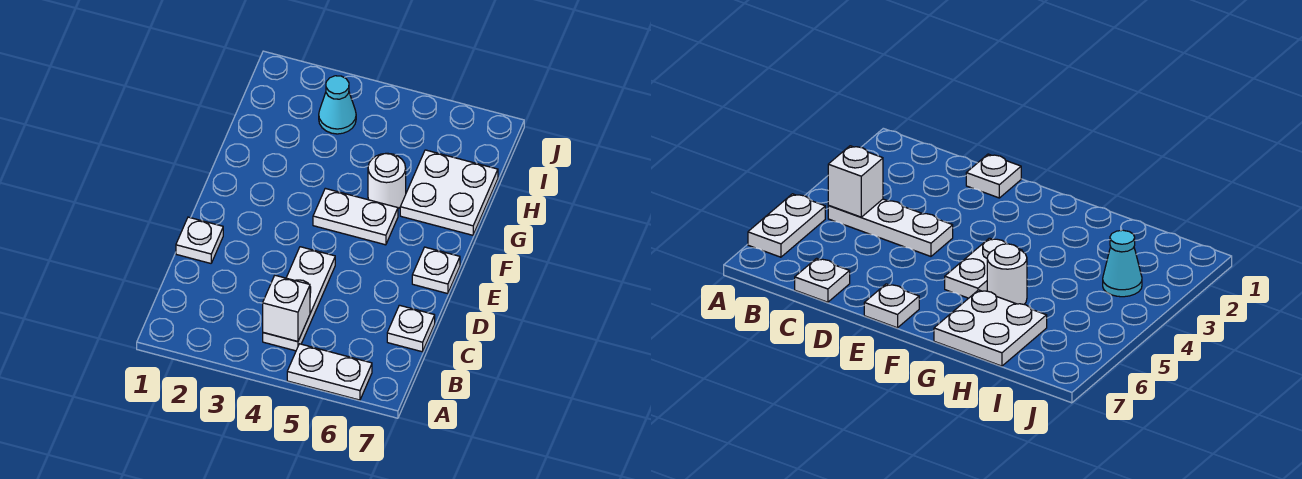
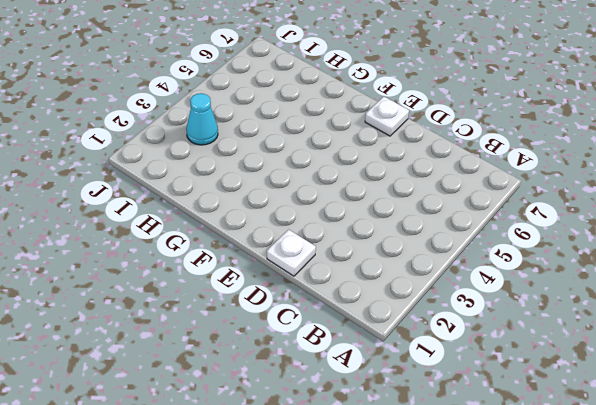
none -> white plate A5:A6 level 1
none -> white plate B4:D4 level 1

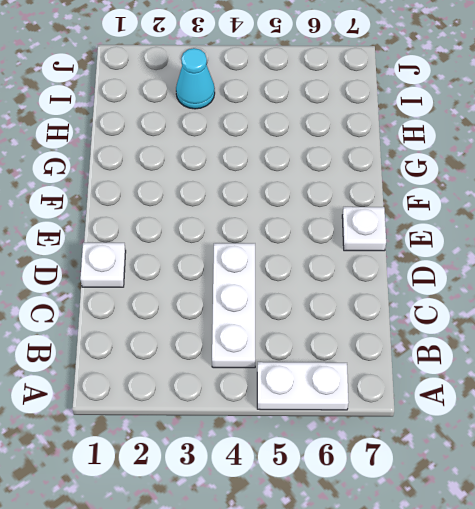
none -> white plate C7 level 1
none -> white plate F4:F5 level 1

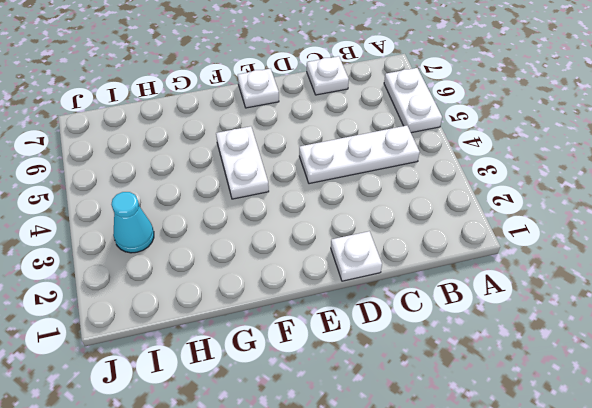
none -> white round brick G5 level 1
none -> white plate G6:H7 level 1

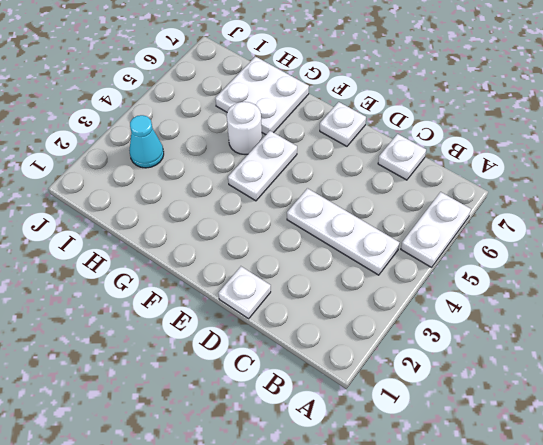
none -> white brick B4 level 2

